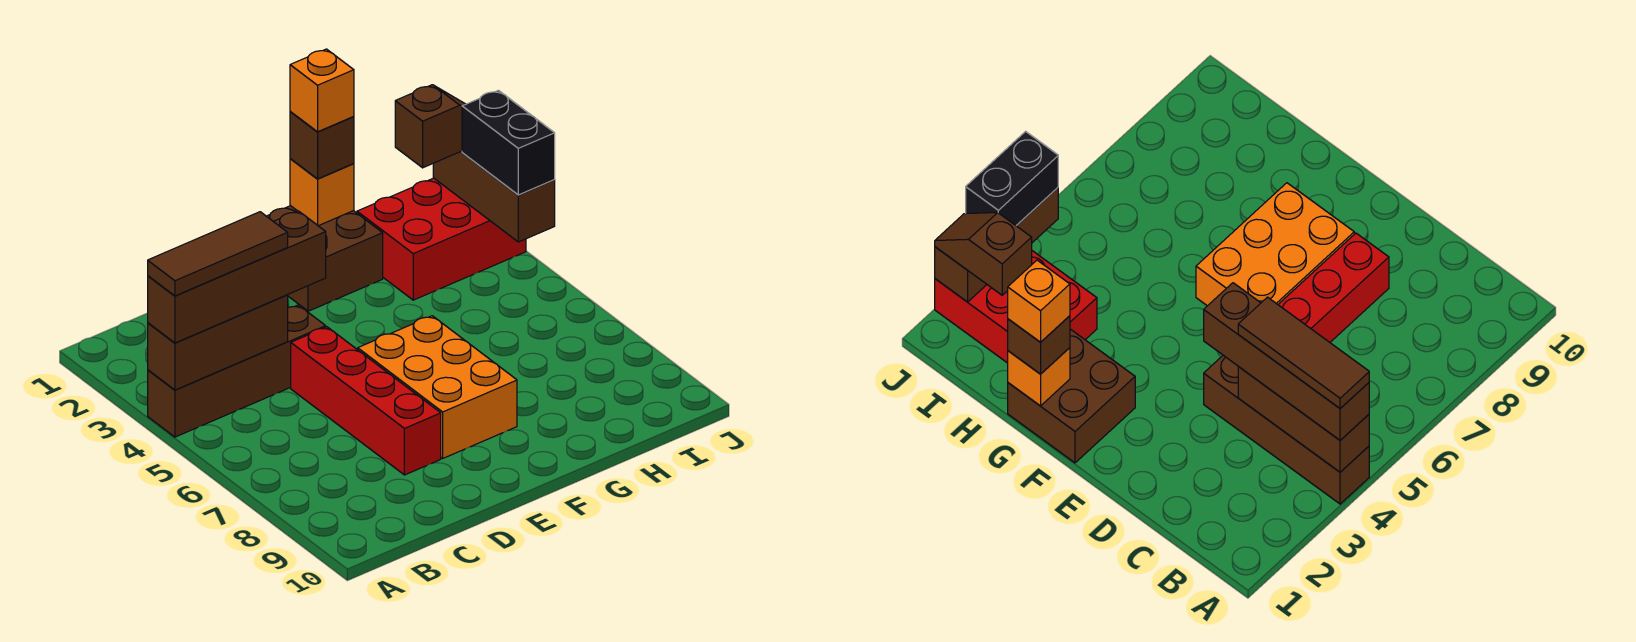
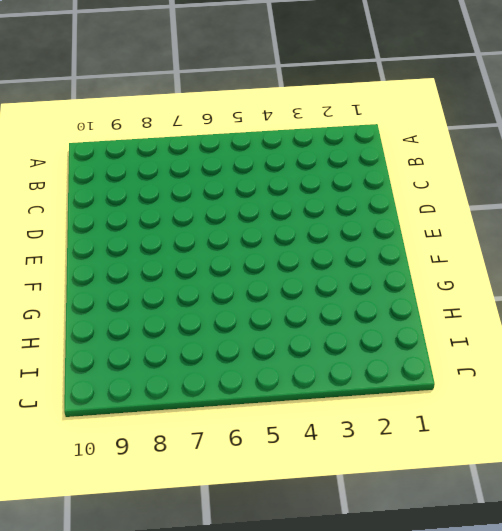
none -> brown brick A4:D4 level 1
none -> red brick D5:D8 level 1
none -> orange brick E6:F8 level 1

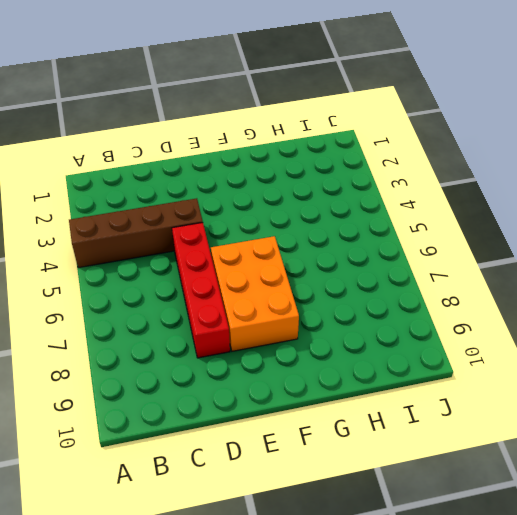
none -> brown brick F1:G2 level 1
none -> red brick H2:J3 level 1
none -> brown brick A4:C4 level 2

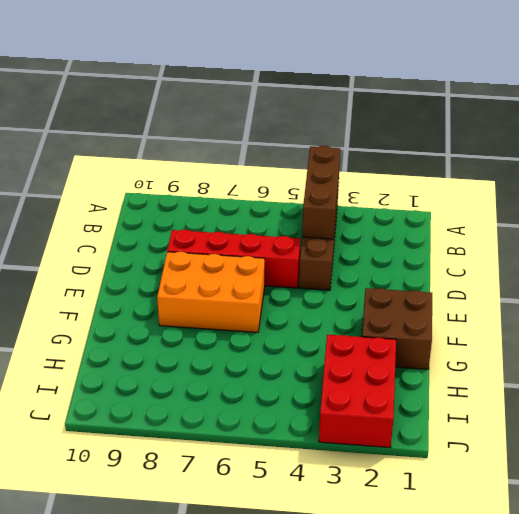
none -> orange brick G1 level 2
none -> brown brick J2:J4 level 2
none -> brown brick A4:D4 level 3

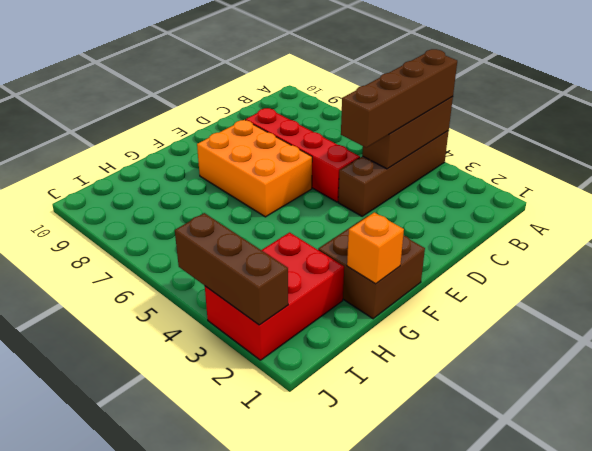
none -> brown brick G1 level 3
none -> brown slope I2:J2 level 3 top I
none -> black brick J3:J4 level 3

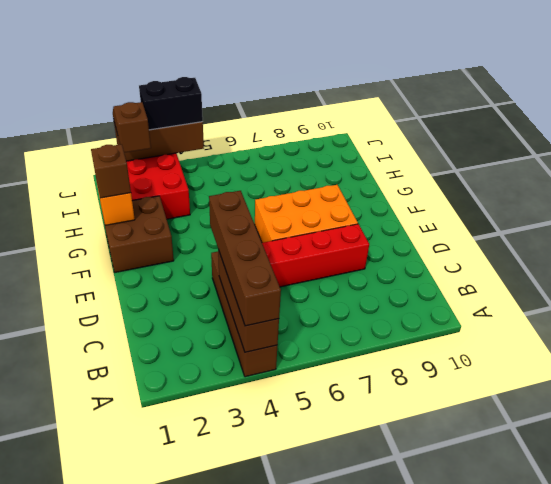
none -> brown tile A4:C4 level 4
none -> orange brick G1 level 4

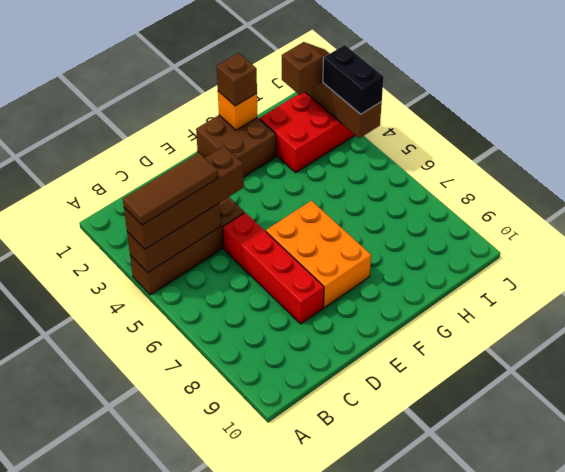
none -> orange brick G1 level 4

